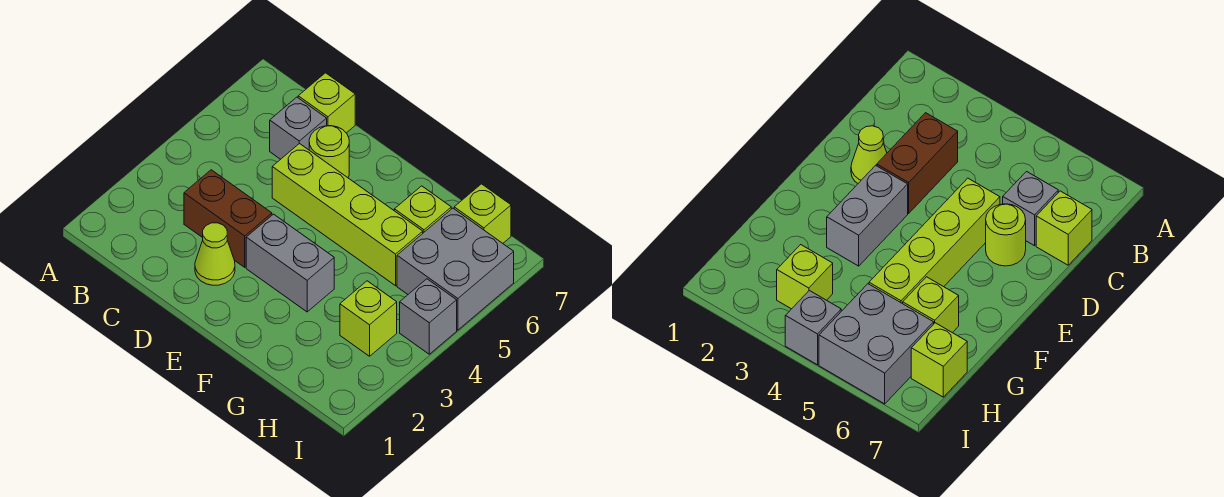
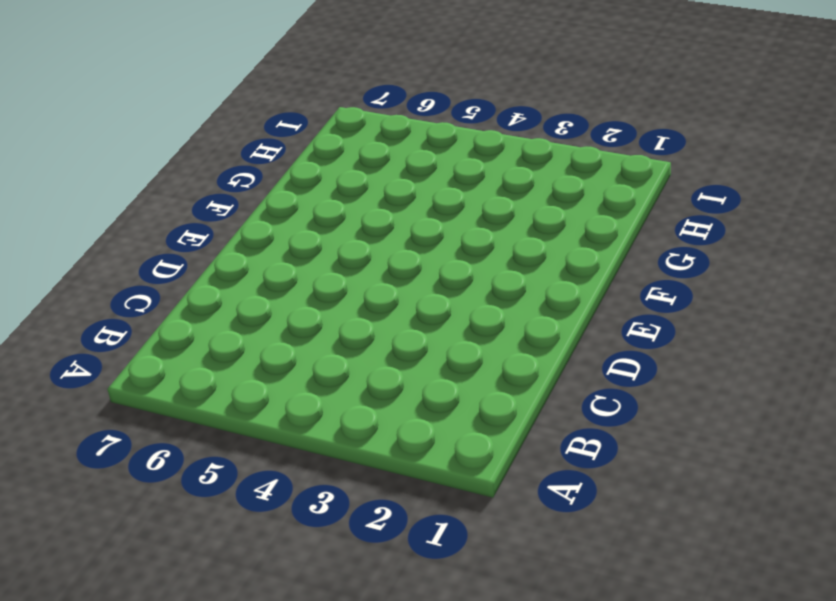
none -> brown brick C3:D3 level 1
none -> grey brick C6 level 1
none -> lime brick C7 level 1

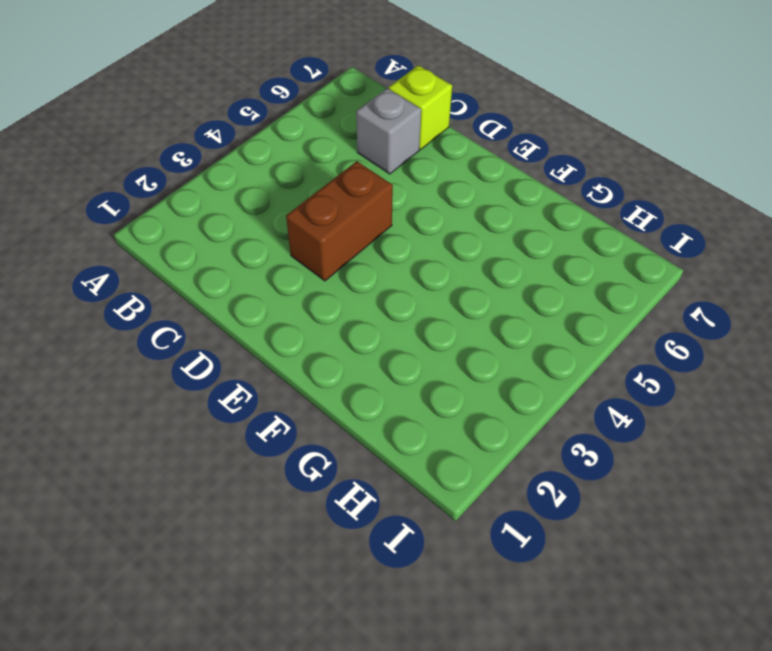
brown brick D3:D4 level 1 -> brown brick C3:D3 level 1
none -> lime cone D2 level 1
none -> lime brick D5:G5 level 1
none -> lime round brick D6 level 1

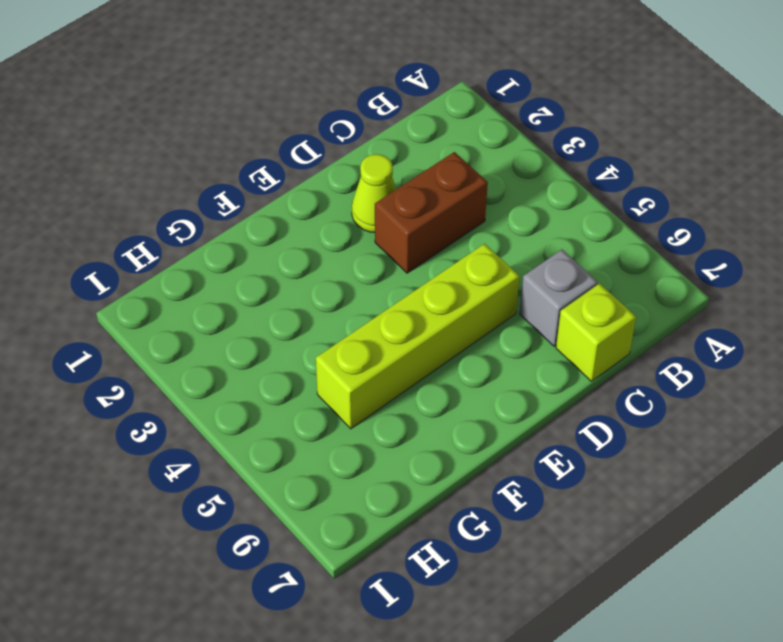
none -> lime round brick D6 level 1
none -> grey brick E3:F3 level 1
none -> lime brick G6 level 1

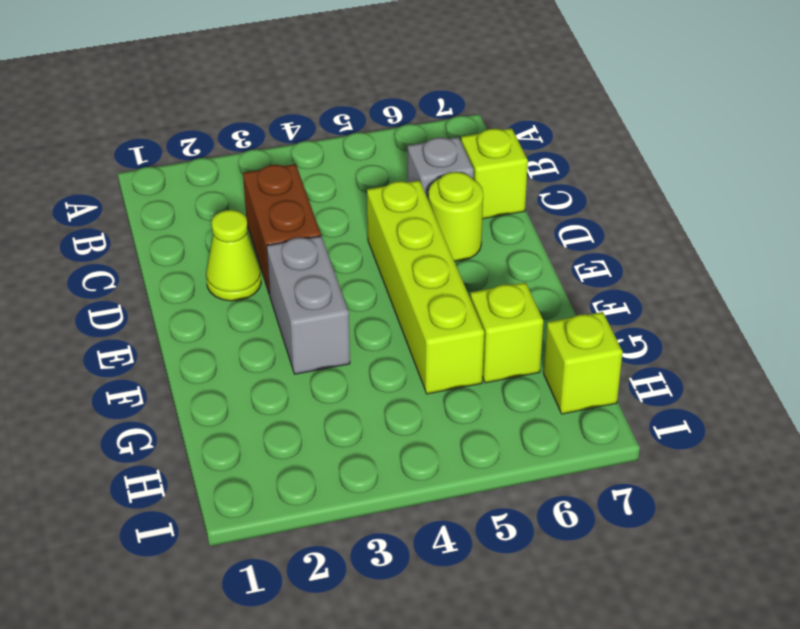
none -> lime brick H3 level 1
none -> grey brick H5:I6 level 1
none -> grey brick I4 level 1

